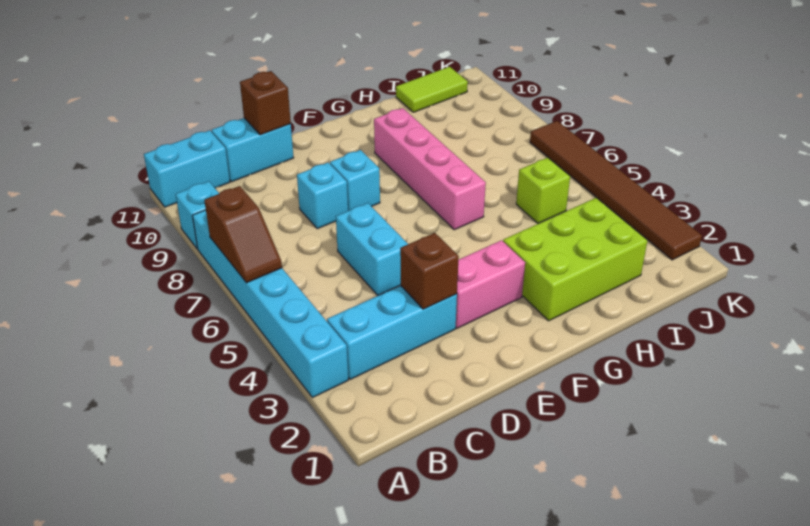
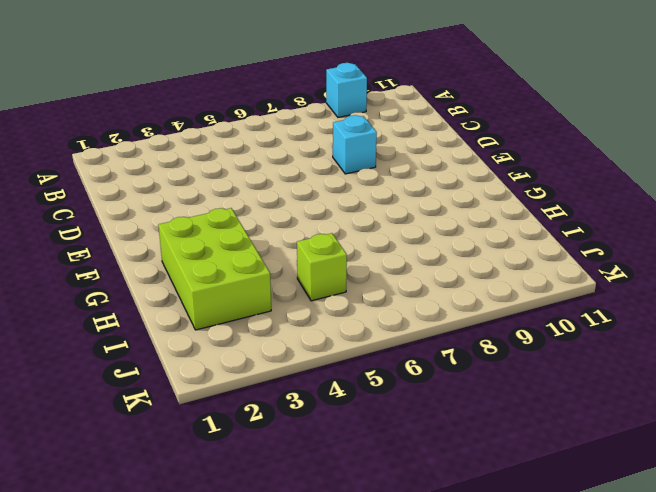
none -> cyan brick A3:A8 level 1
none -> cyan brick A11:B11 level 1
none -> cyan brick B3:D3 level 1

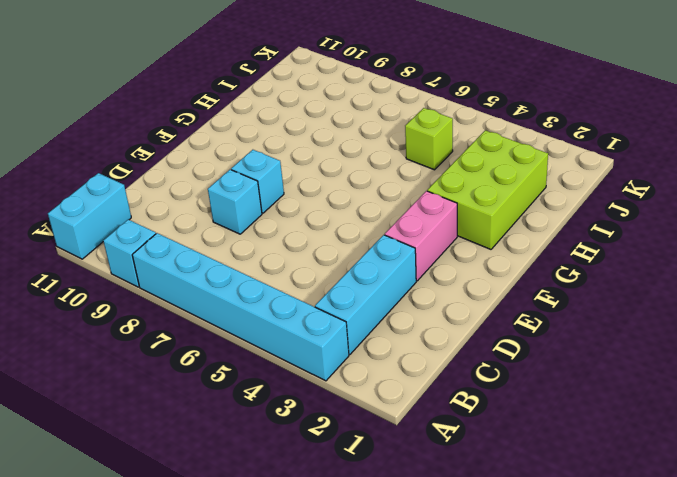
none -> cyan brick C11:D11 level 1
none -> cyan brick D5:D6 level 1
none -> pink brick G6:G9 level 1

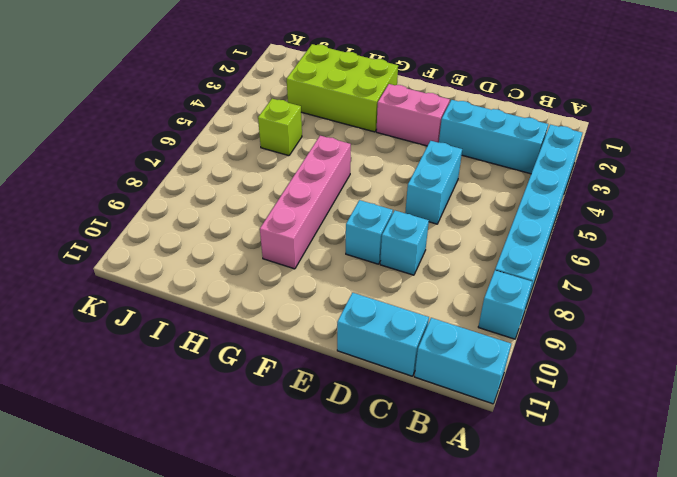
none -> lime tile I11:J11 level 1
none -> brown tile K2:K7 level 1
none -> brown slope A6:A7 level 2 top 7

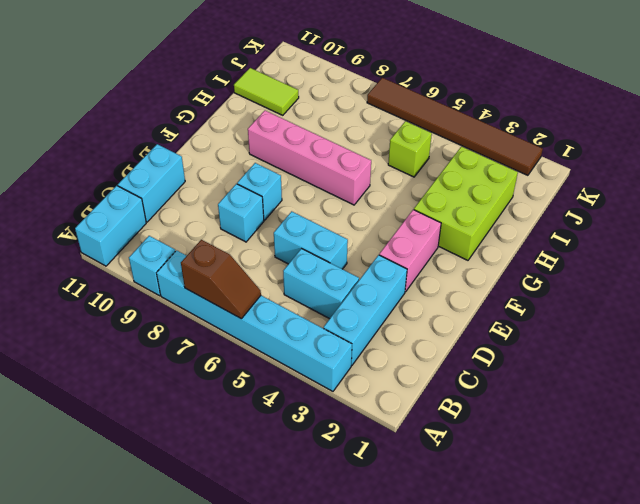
cyan brick C4:C5 level 1 -> none
lime tile I10:I11 level 1 -> lime tile I11:J11 level 1
none -> brown brick D3 level 2
none -> brown brick D11 level 2

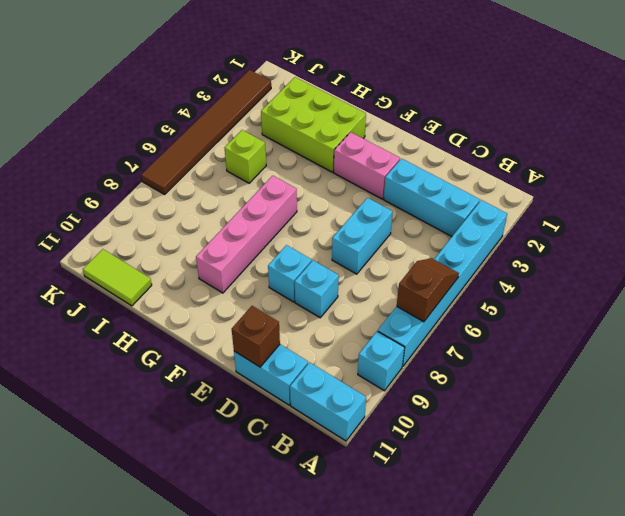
none -> brown brick D3 level 2

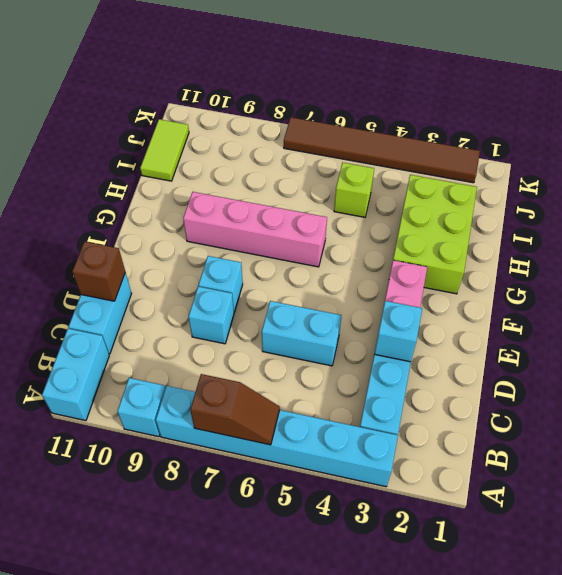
cyan brick D3 level 2 -> brown brick D3 level 2

